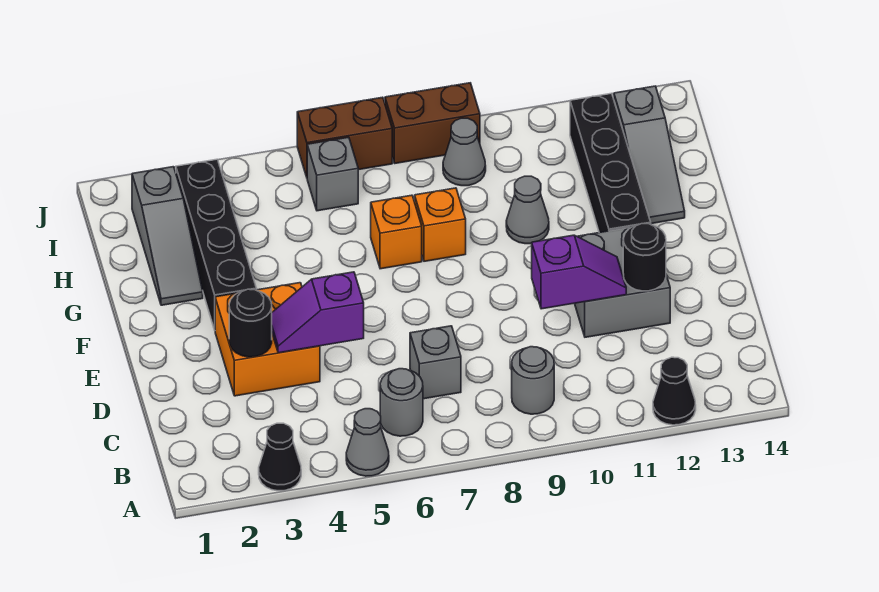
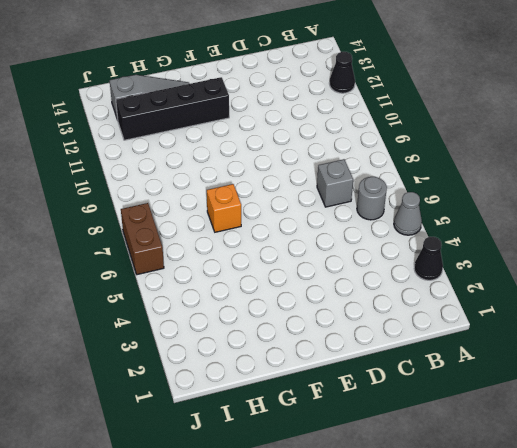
none -> grey round brick B9 level 1
none -> orange brick D3:E4 level 1
none -> grey brick D11:E12 level 1

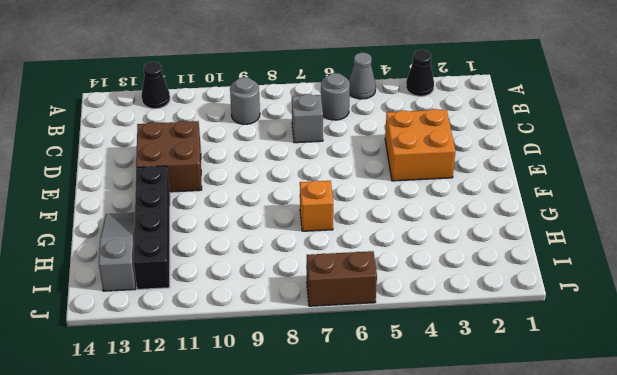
brown brick D11:E12 level 1 -> grey brick D11:E12 level 1
none -> black brick F3:I3 level 1
none -> grey slope G2:I2 level 1 top I
none -> orange brick G8 level 1

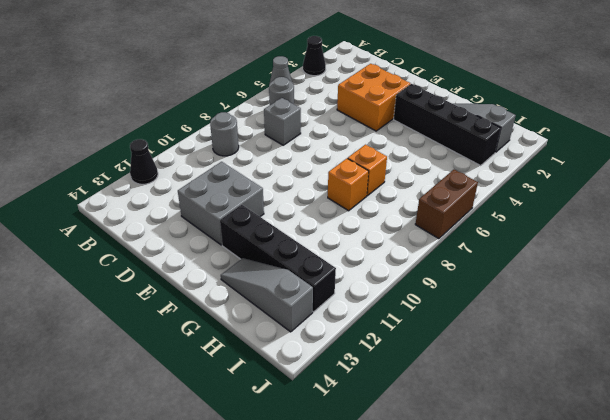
none -> grey cone G10 level 1
none -> grey brick I6 level 1
none -> grey cone I9 level 1

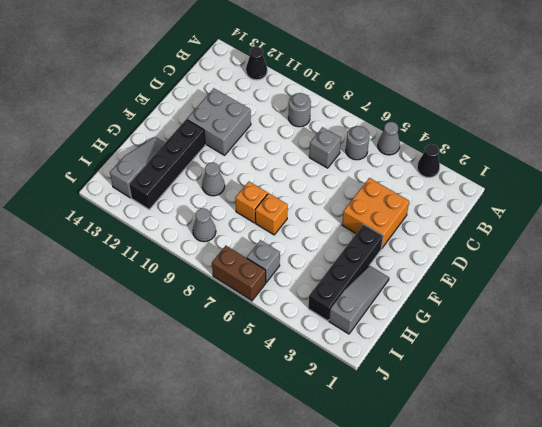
none -> brown brick J8:J9 level 1
none -> black round brick D3 level 2
none -> purple slope D4:D5 level 2 top 5

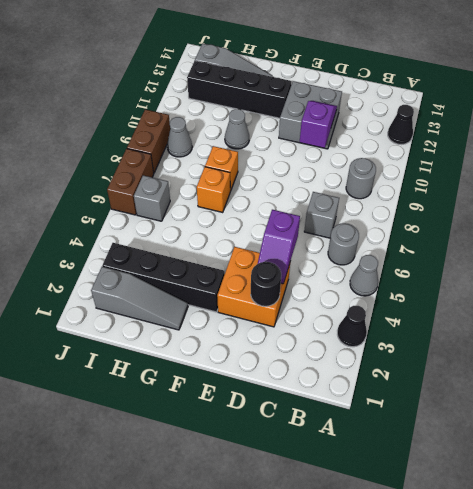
none -> black round brick D12 level 2

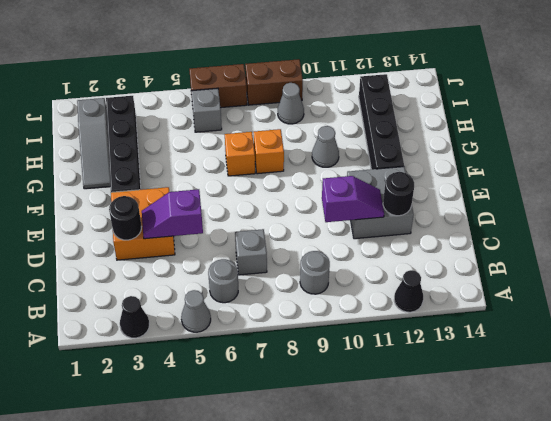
none -> grey slope G13:I13 level 1 top I

